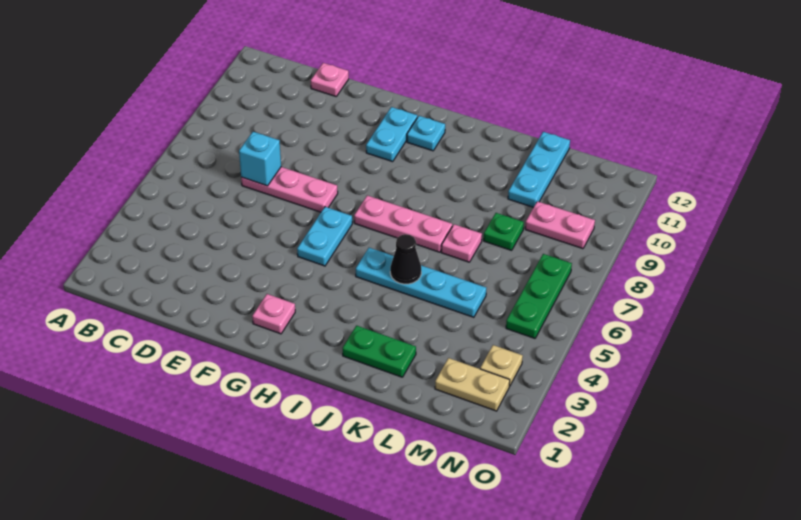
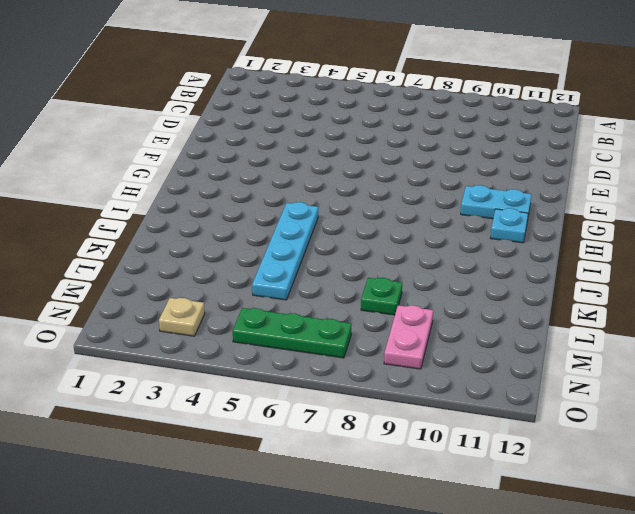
none -> pink plate D7:F7 level 1
none -> pink plate D12 level 1
none -> pink plate G2 level 1

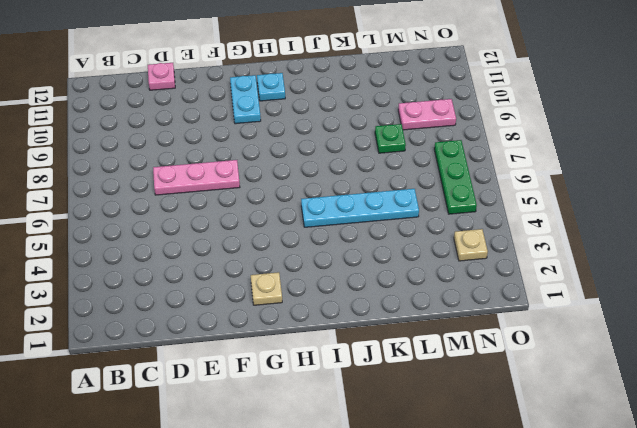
tan plate G2 level 1 -> pink plate G2 level 1
none -> cyan plate G5:G6 level 1
none -> pink plate H7:J7 level 1
none -> green plate J2:K2 level 1

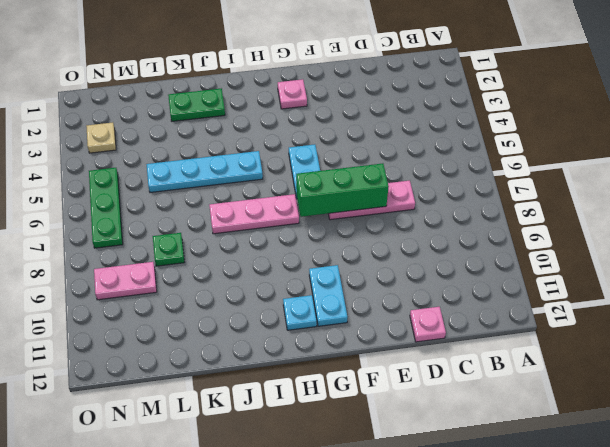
green brick E7:G7 level 2 -> none
none -> pink plate K7 level 1
none -> cyan plate L10:L12 level 1
none -> tan plate M2:N2 level 1

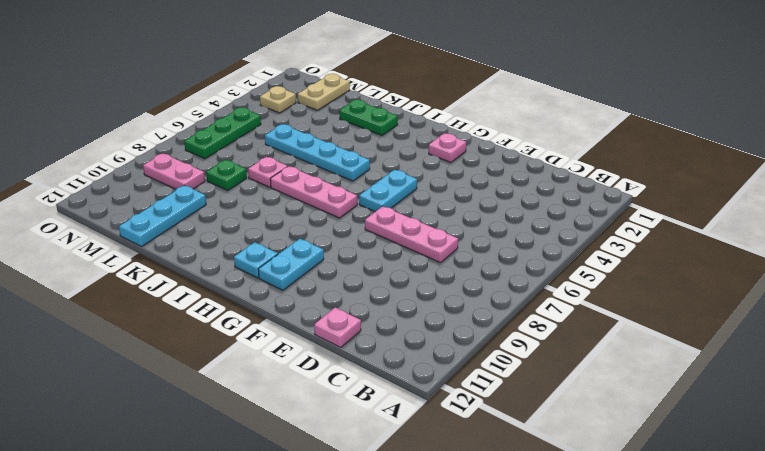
tan plate M1:M2 level 1 -> tan plate M2:N2 level 1
none -> cyan brick D7 level 2
none -> black cone J5 level 2

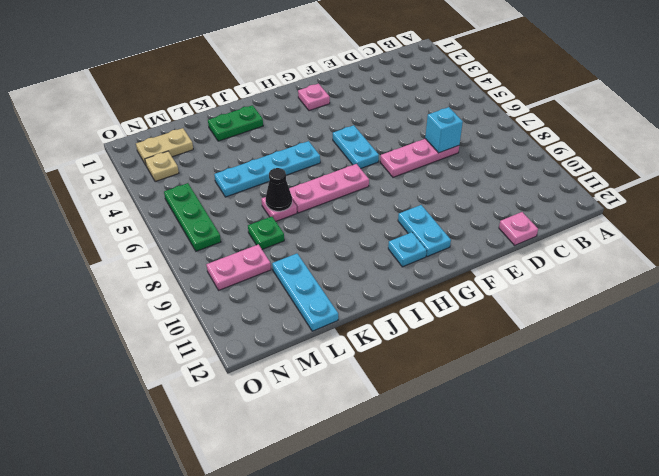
black cone K7 level 2 -> black cone J5 level 2

